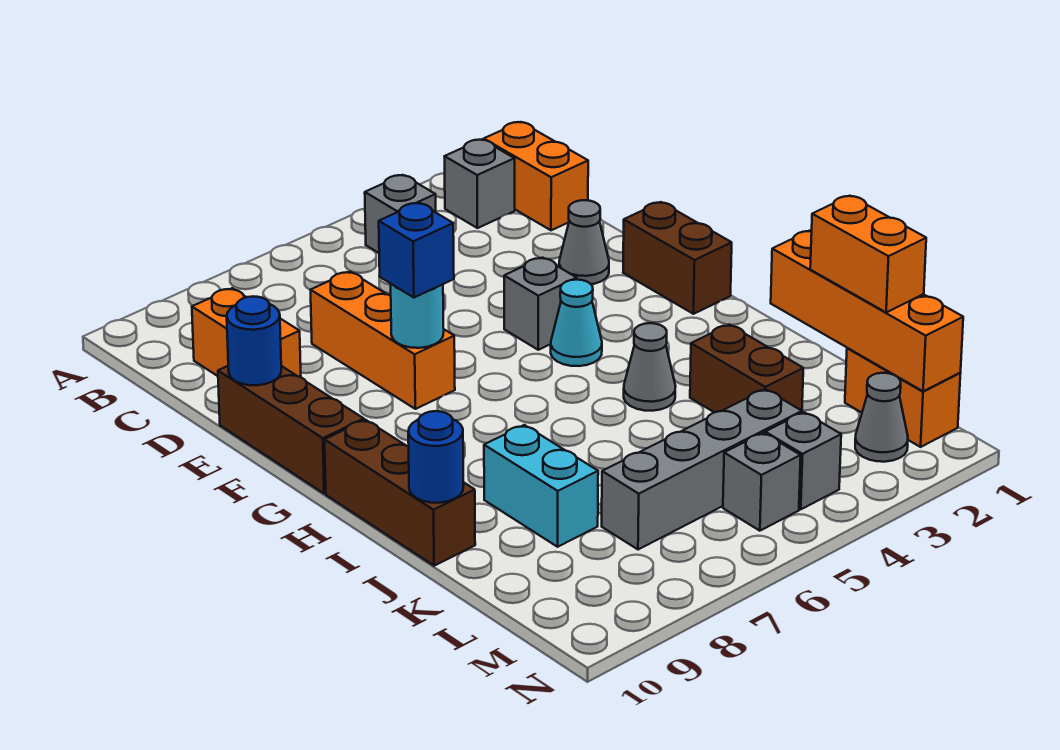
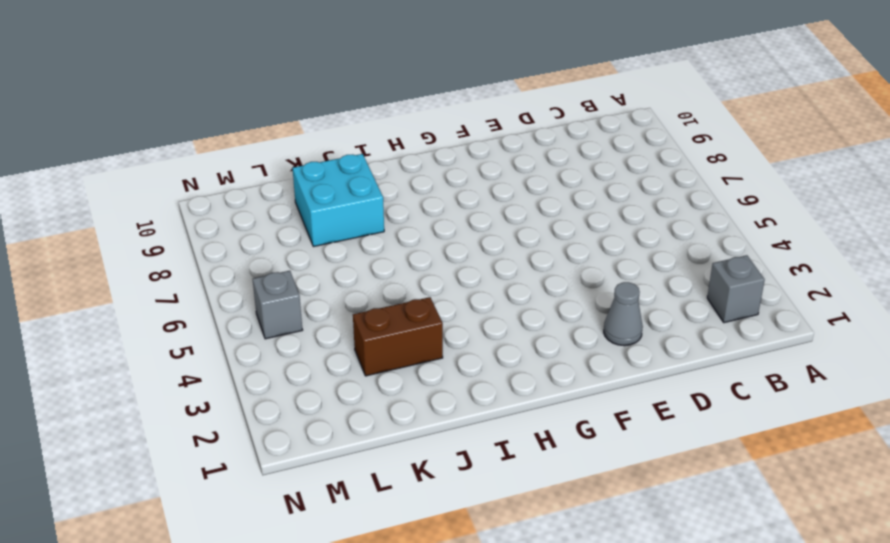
cyan brick J8:K9 level 1 -> cyan brick J8:K8 level 1
none -> orange brick B1:C1 level 1
none -> grey brick B4 level 1
none -> orange brick C9:D9 level 1

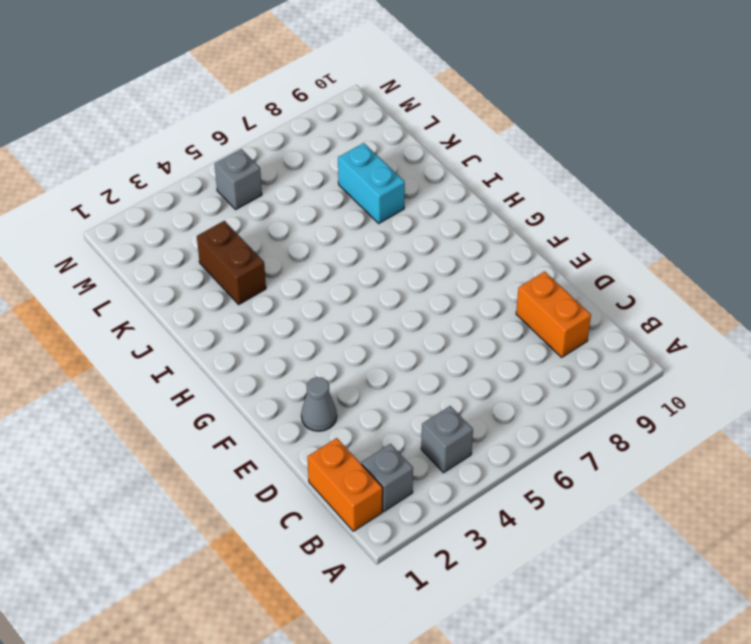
none -> orange brick D7:F7 level 1
none -> brown brick E10:G10 level 1
none -> brown brick F1:G1 level 1

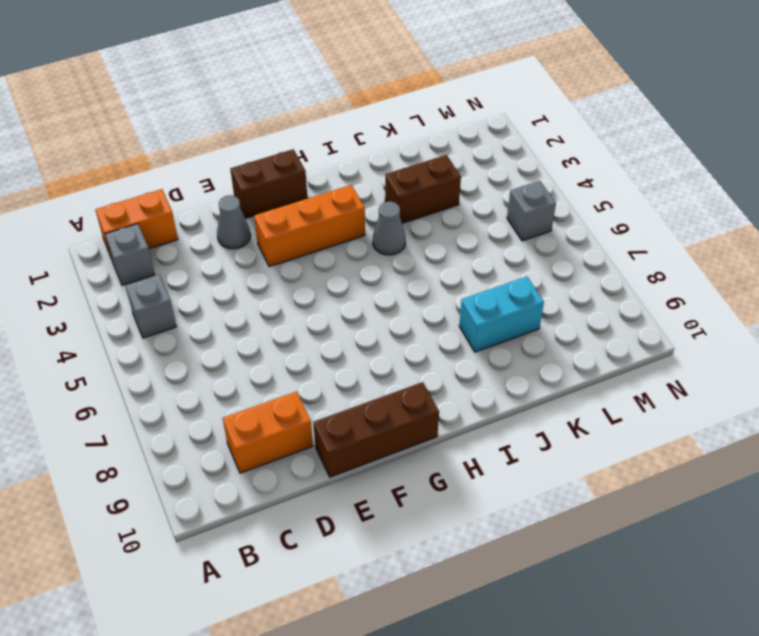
orange brick F3:H3 level 1 -> orange brick D7:F7 level 1
none -> grey brick F4 level 1
none -> cyan cone G4 level 1
none -> brown brick H10:J10 level 1

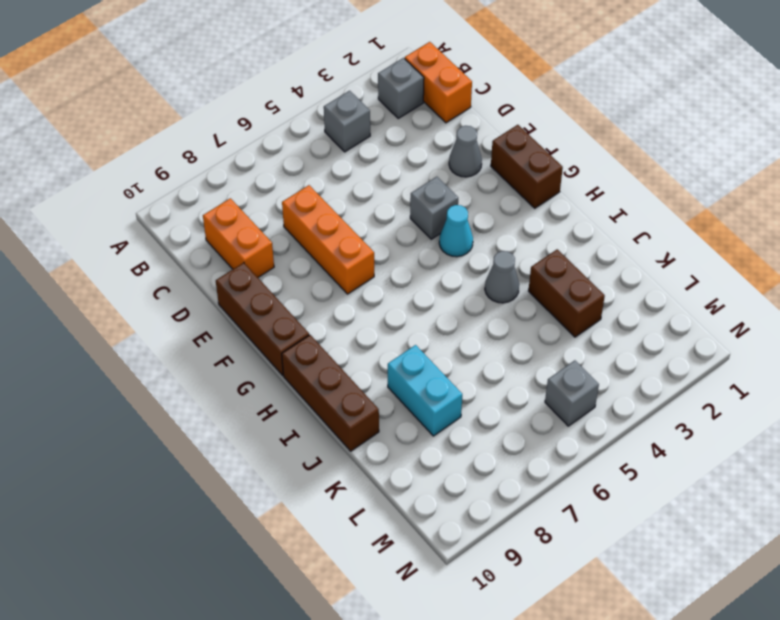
none -> orange brick L1:M1 level 1
none -> grey brick L4:L7 level 1
none -> grey cone M2 level 1

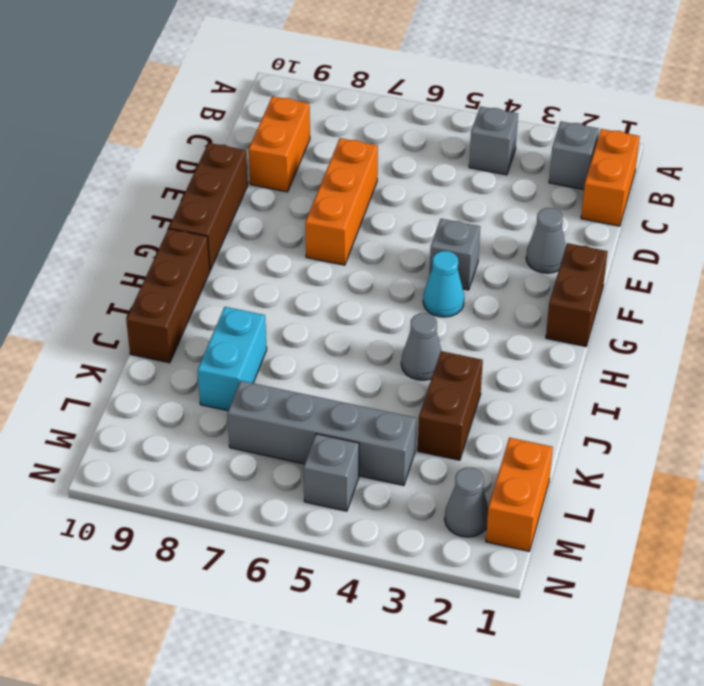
none -> grey brick M4 level 1
none -> blue round brick E10 level 2
none -> cyan round brick F7 level 2

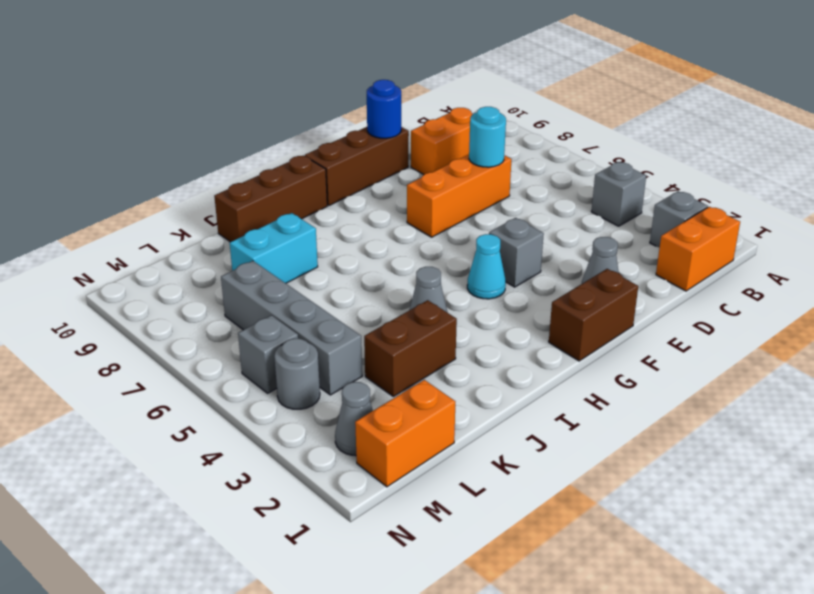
cyan round brick D7 level 2 -> cyan round brick F7 level 2
grey round brick M4 level 1 -> grey brick M4 level 1
none -> orange brick J1:M1 level 2
none -> blue round brick J10 level 2
none -> blue brick F7 level 3

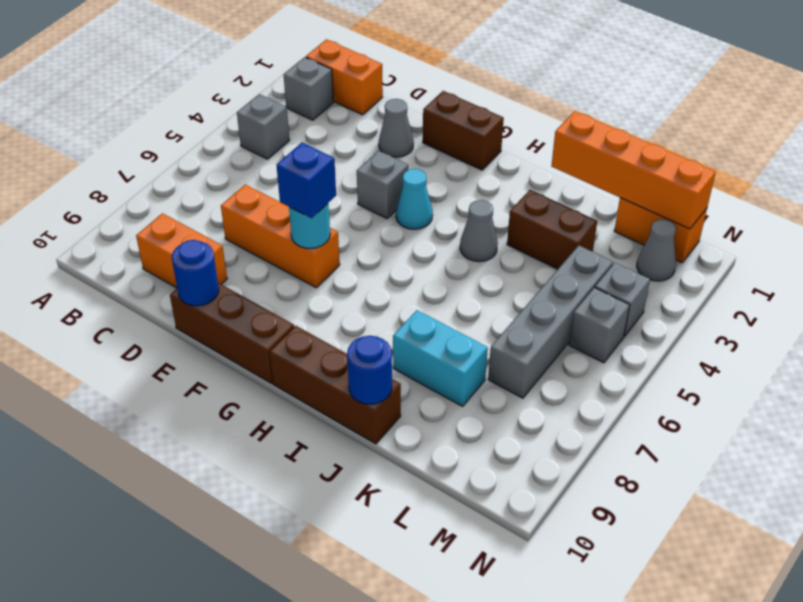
none -> orange brick K1:L1 level 3

